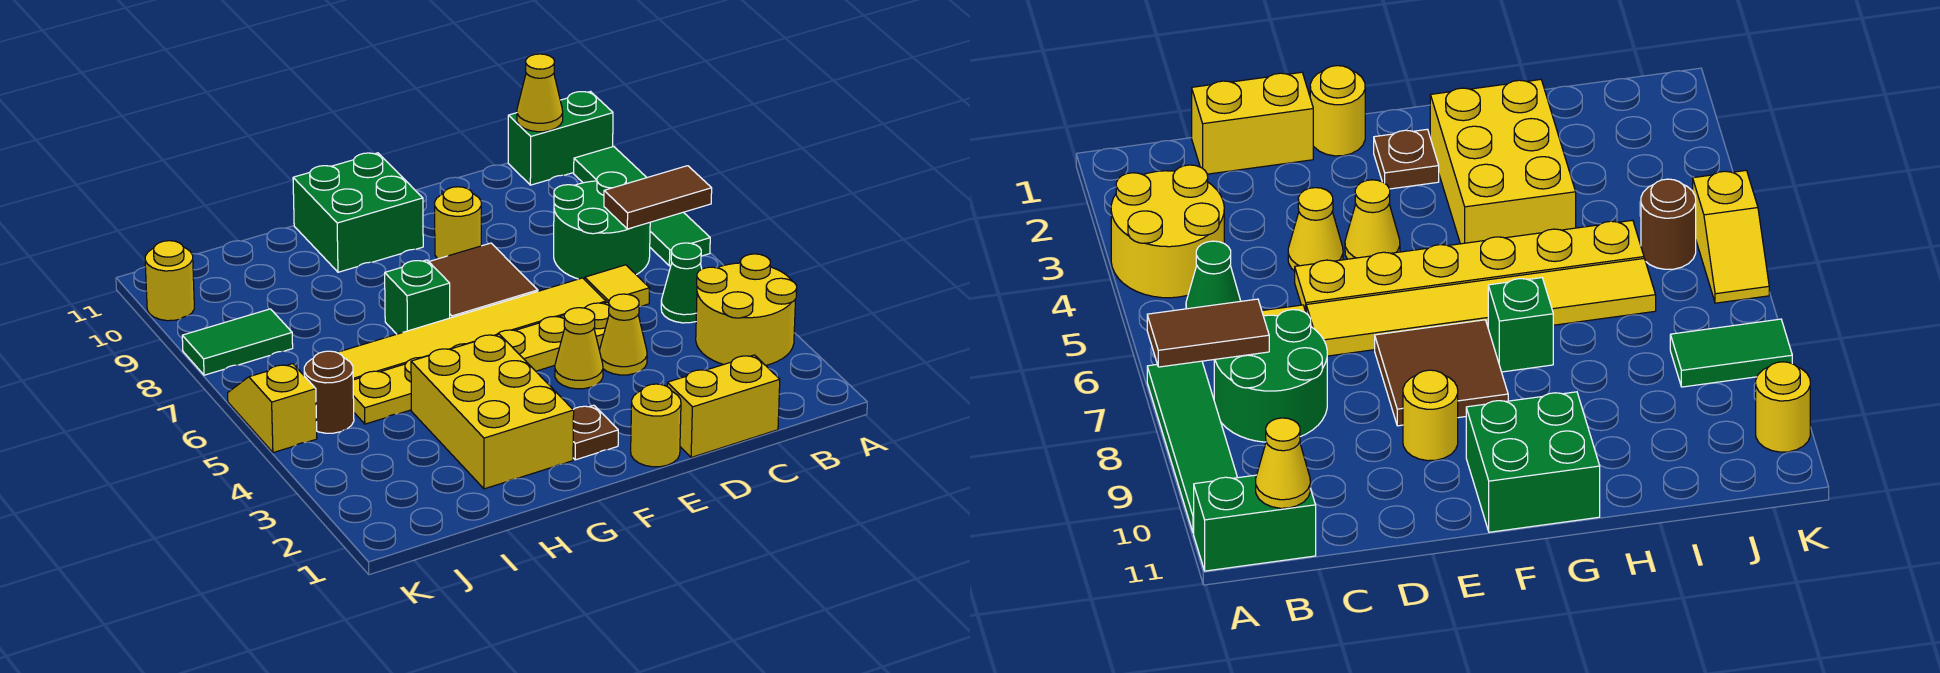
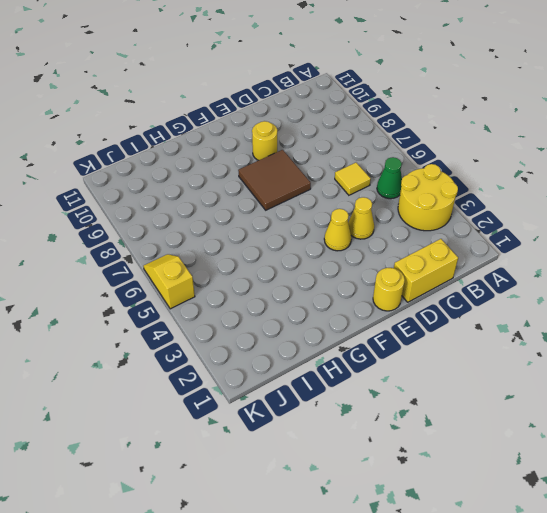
none -> green tile A7:A10 level 1
none -> green brick A11:B11 level 1
none -> green round brick B7:C8 level 1

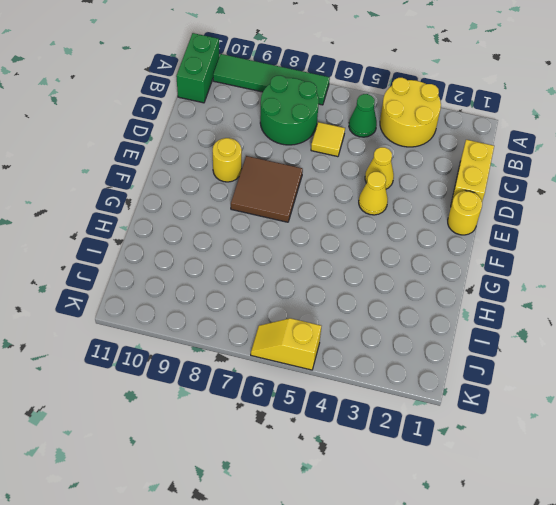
none -> yellow plate D5:I5 level 1
none -> yellow tile D6:I6 level 1
none -> brown plate F2 level 1

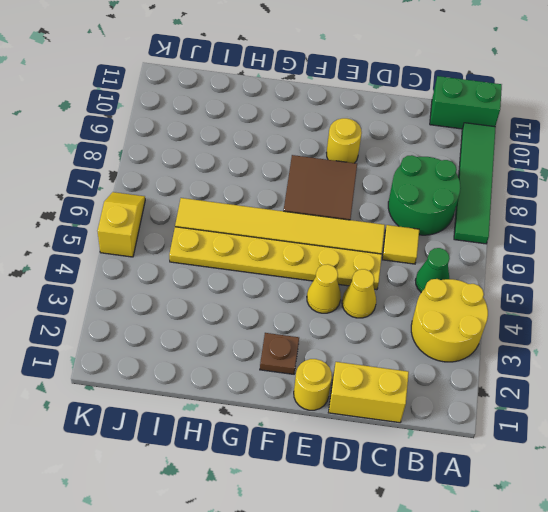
none -> green brick F10:G11 level 1
none -> yellow brick G2:H4 level 1
none -> green brick G7 level 1

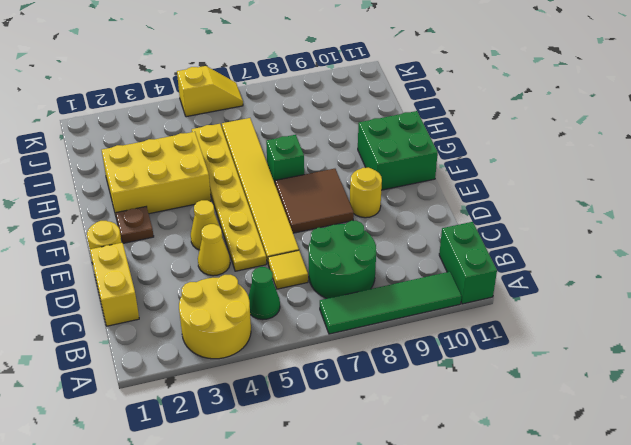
none -> brown round brick J5 level 1
none -> green tile J8:K8 level 1
none -> yellow round brick K10 level 1

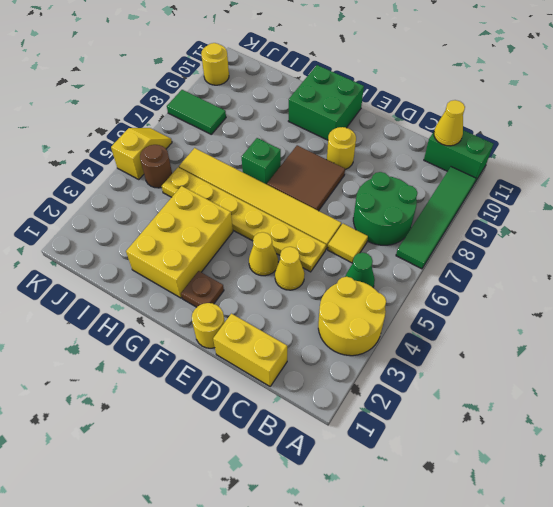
none -> brown tile A7:B7 level 2

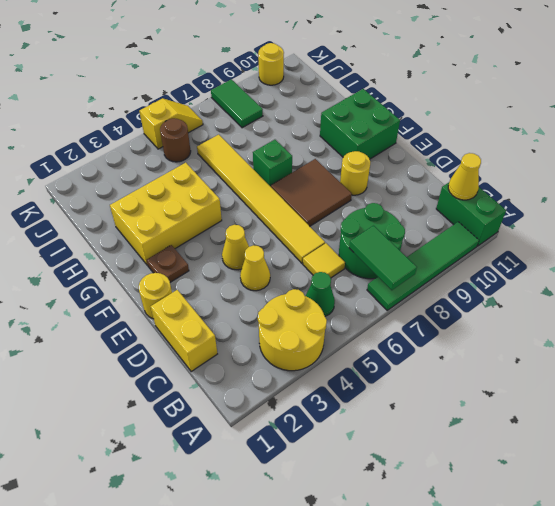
green tile A7:B7 level 2 -> brown tile A7:B7 level 2
none -> yellow plate D5:I5 level 1

